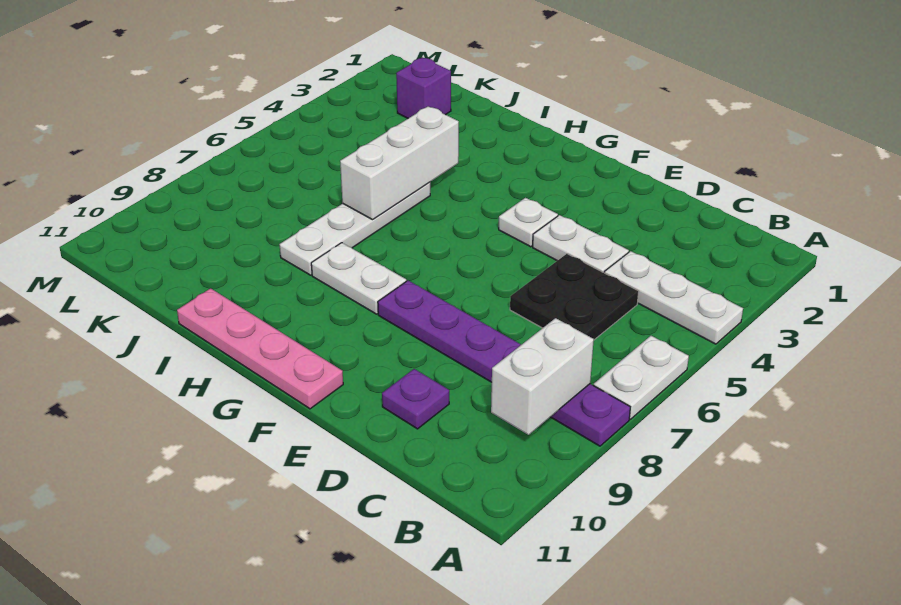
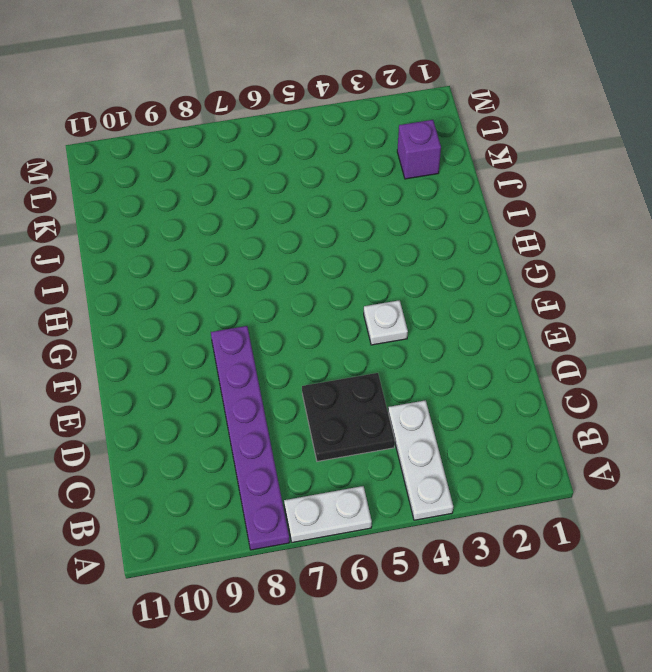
none -> white plate D4:E4 level 1
none -> purple plate D10 level 1
none -> pink plate F11:I11 level 1

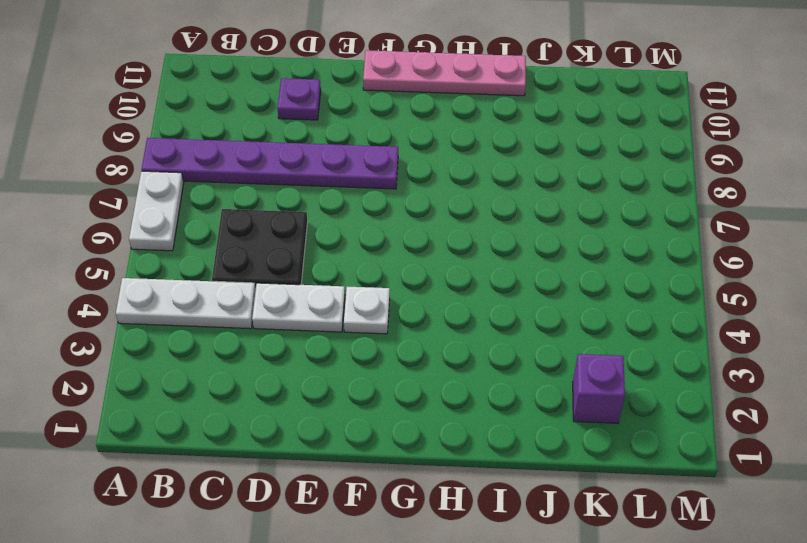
none -> white plate G8:H8 level 1
none -> white plate I5:I8 level 1
none -> white brick B8:B9 level 2

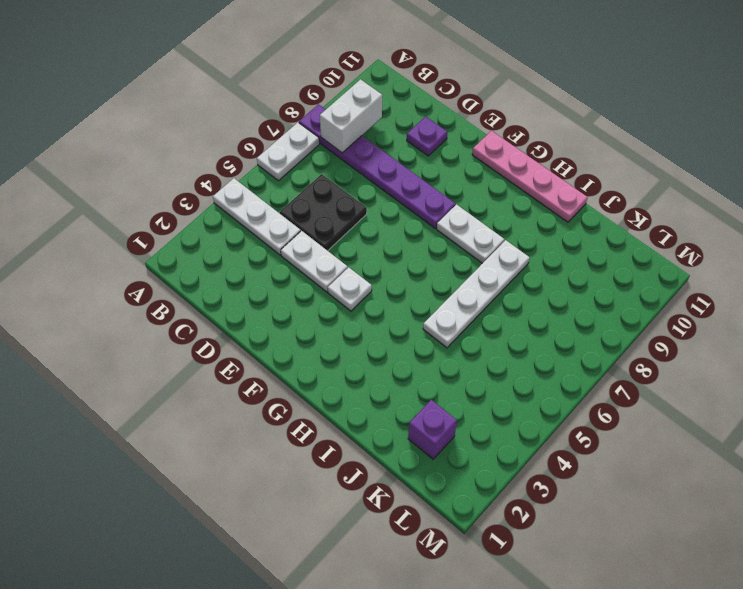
none -> white brick I4:I6 level 2

